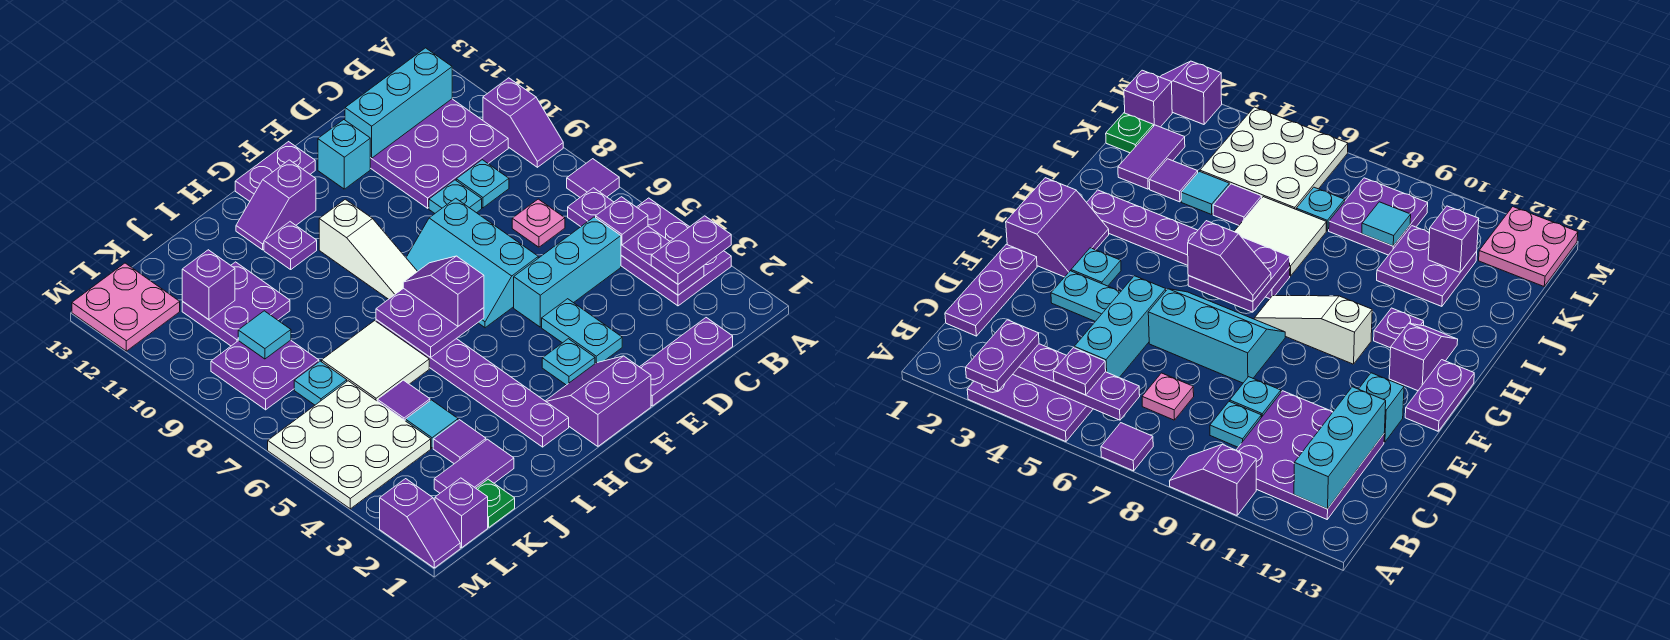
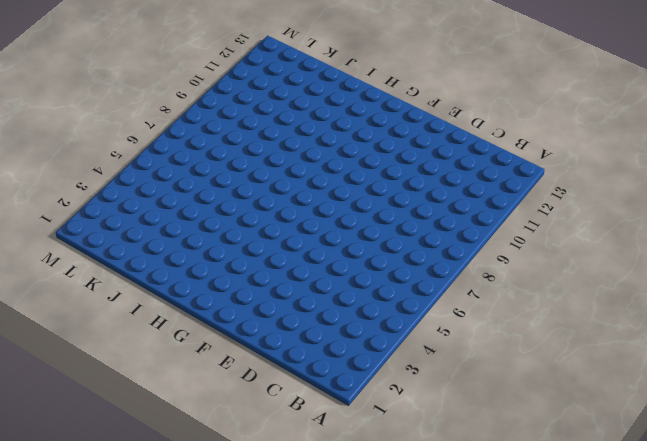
none -> purple plate A3:B5 level 1
none -> purple tile A7 level 1
none -> purple slope A9:A10 level 1 top 10
none -> purple plate B10:D12 level 1

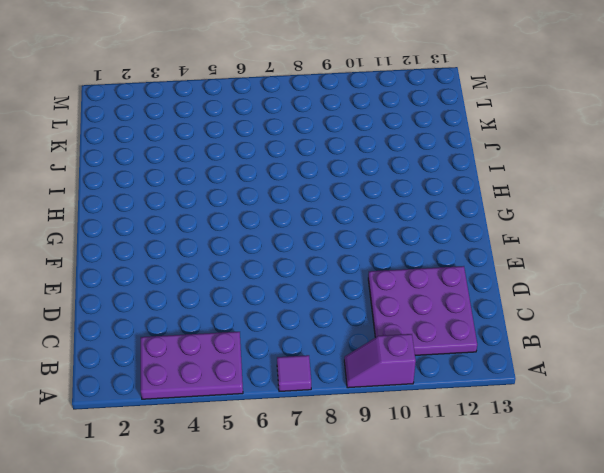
none -> purple plate C1:E1 level 1
none -> cyan brick C5:E5 level 1
none -> pink plate C7 level 1
none -> cyan plate C9 level 1

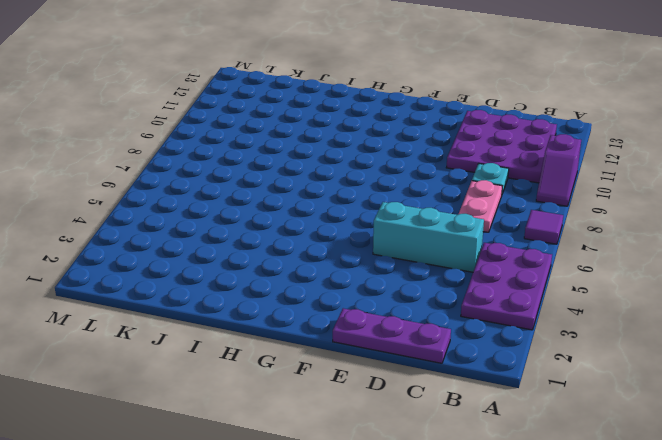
pink plate C7:C8 level 1 -> pink plate C7 level 1
none -> cyan plate D9 level 1
none -> cyan plate E3:E4 level 1
none -> cyan slope E6:F8 level 1 top E
none -> cyan brick E12 level 1

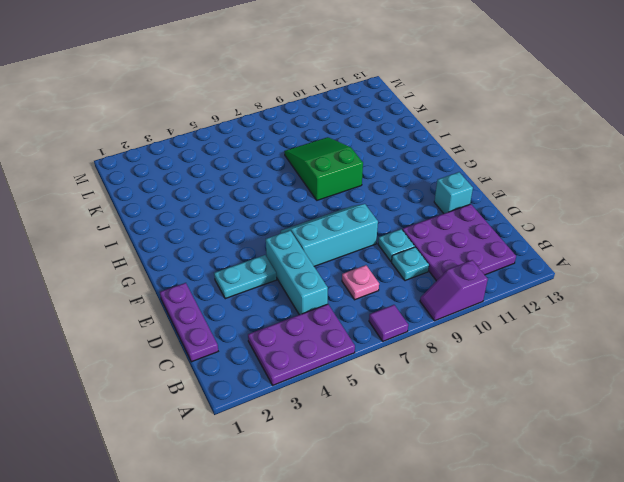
green slope H8:J9 level 1 top H -> none
none -> purple slope F1:G2 level 1 top 1
none -> cyan plate F3 level 1
none -> purple plate F13:G13 level 1
none -> white slope G8:G10 level 1 top 10

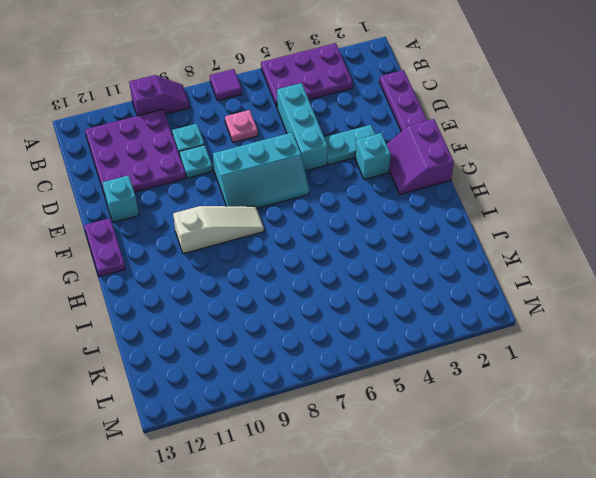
cyan brick F3 level 1 -> cyan plate F3 level 1
none -> purple slope G12:H12 level 1 top G
none -> purple plate H2:H7 level 1
none -> purple plate H11 level 1
none -> white tile I6:J7 level 1

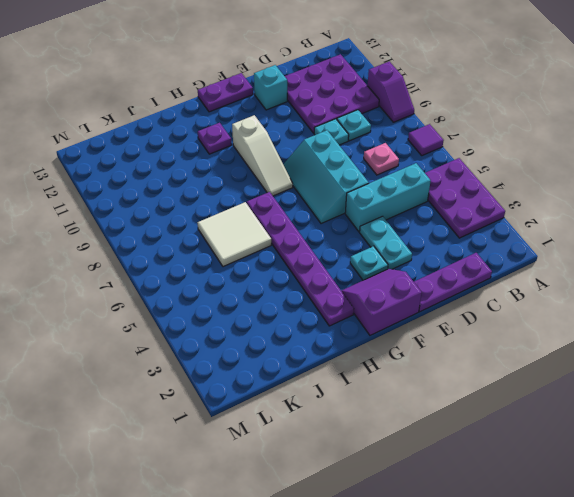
none -> purple slope G12:H12 level 1 top G
none -> purple tile J2:K2 level 1
none -> purple tile J3 level 1
none -> cyan tile J4 level 1

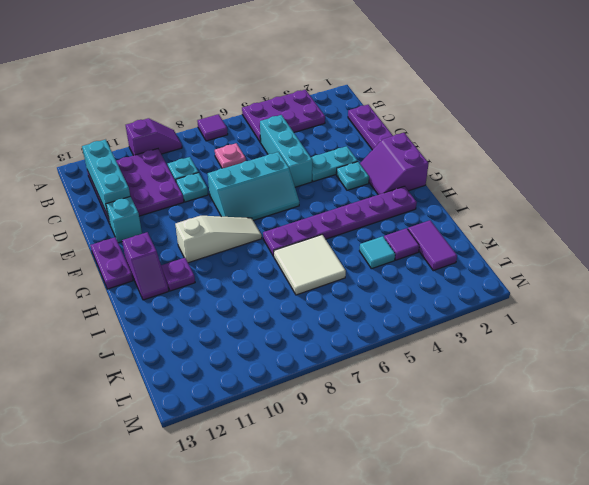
none -> purple tile J5 level 1
none -> purple plate J10:K11 level 1
none -> green plate K1 level 1
none -> white plate K4:M6 level 1

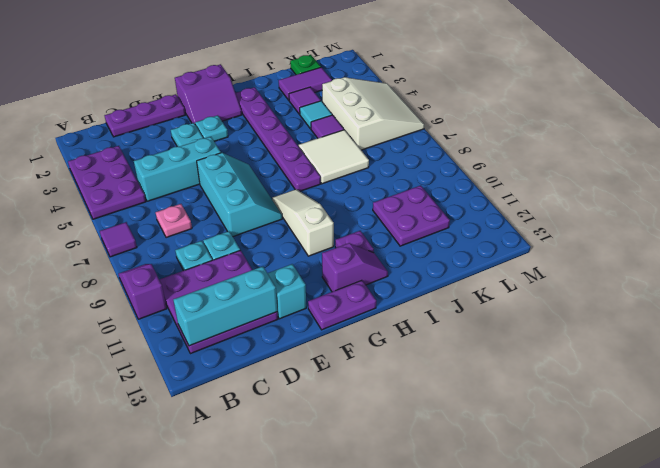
white slope K4:M6 level 1 top K -> white plate K4:M6 level 1
none -> cyan plate K7 level 1
none -> purple plate K8:L9 level 1
none -> purple brick L1 level 1
none -> pink plate L12:M13 level 1

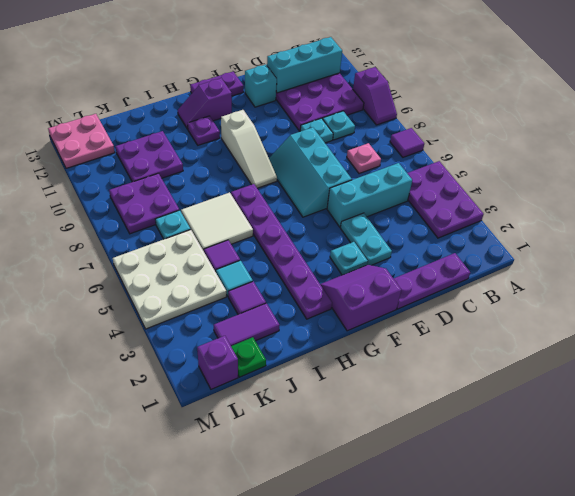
none -> purple slope M1:M2 level 1 top 2
none -> purple plate B3:B6 level 2
none -> purple plate G6:H7 level 2
none -> cyan tile K9 level 2

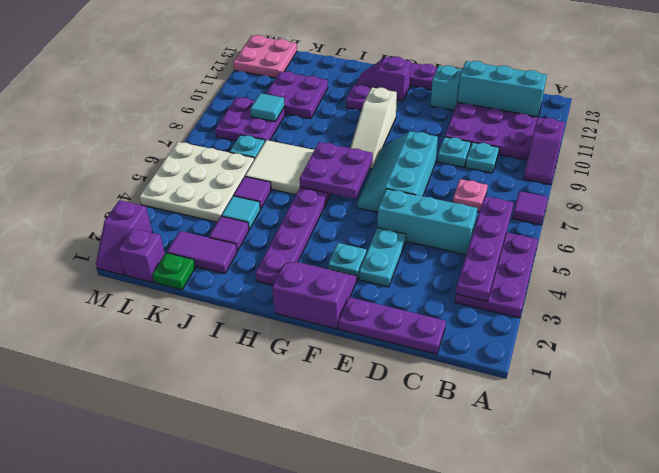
none -> purple brick K11 level 2
none -> purple plate A3:B3 level 3
none -> purple plate B5 level 3
none -> purple slope G6:G7 level 3 top 6

